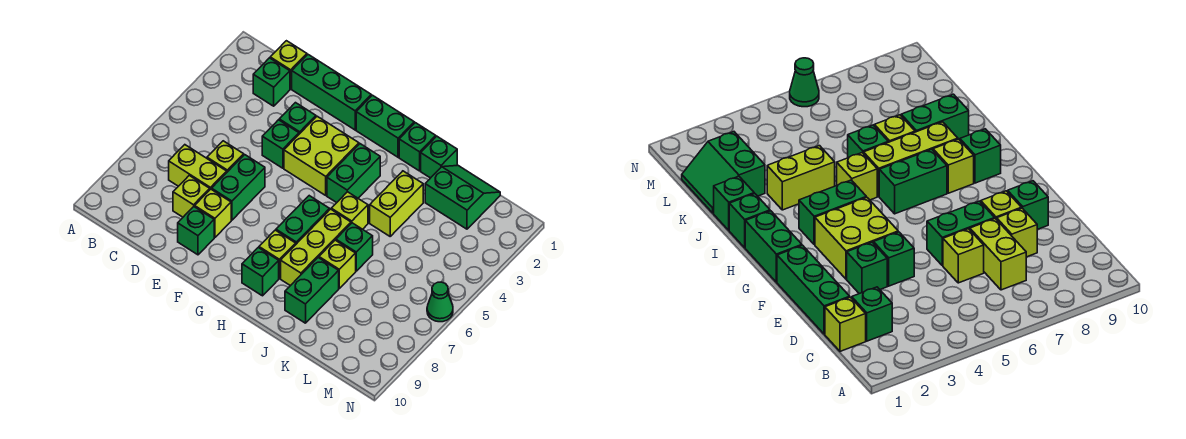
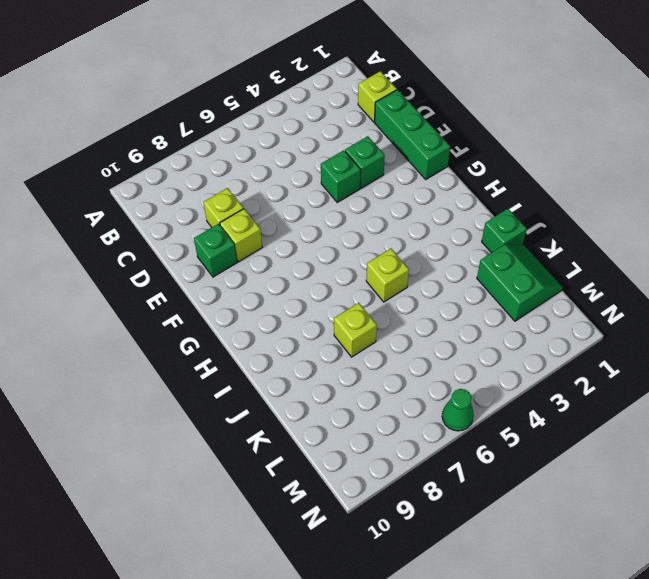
none -> green brick C2 level 1
none -> lime brick C7:D7 level 1
none -> lime brick D6 level 1

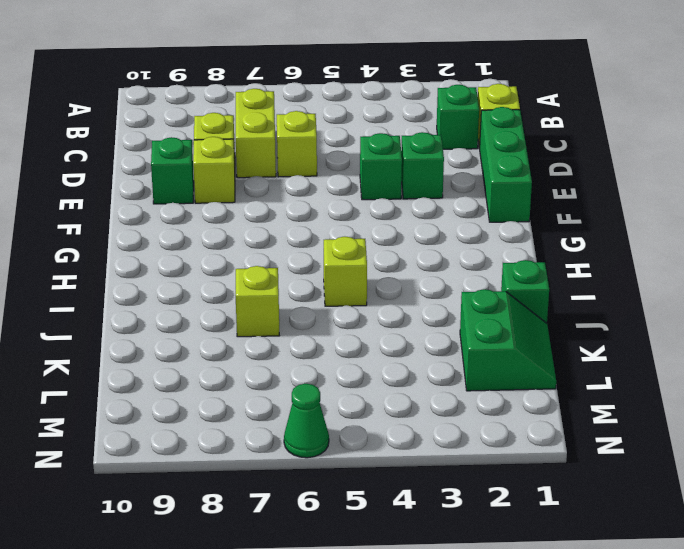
none -> green brick E6:E7 level 1
none -> lime brick F3:G4 level 1
none -> green brick G1:H1 level 1

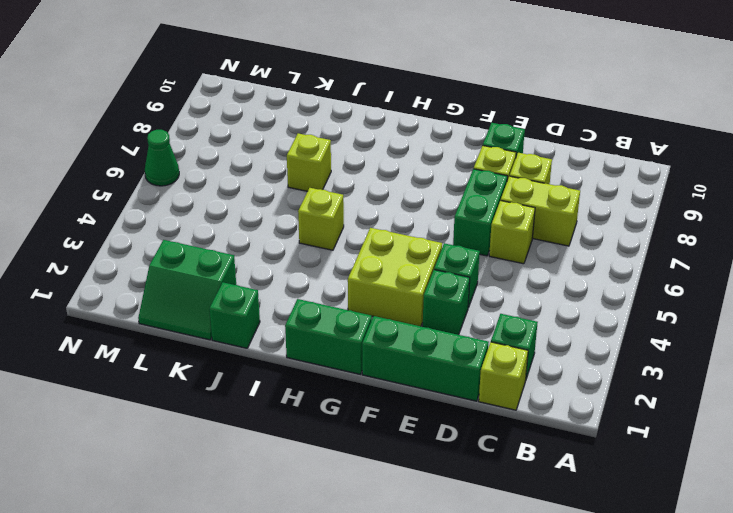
none -> green brick H3:H4 level 1
none -> green brick H6:H7 level 1
none -> lime brick H8 level 1

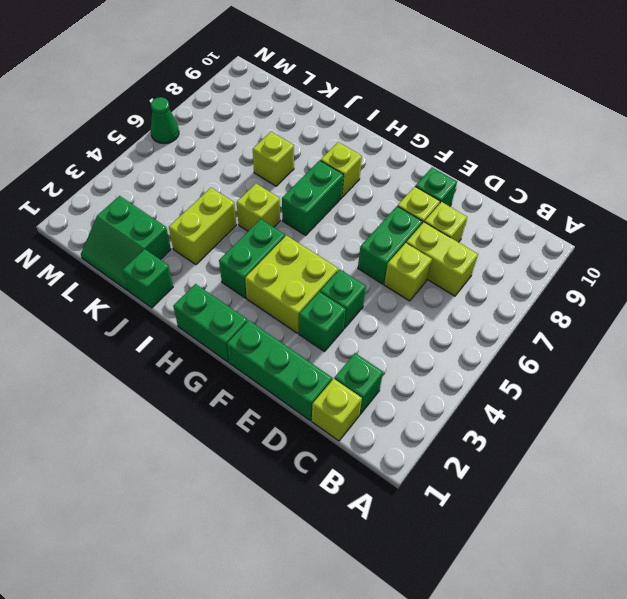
none -> green brick H9 level 1
none -> green brick I1 level 1
none -> lime brick I6:I8 level 1

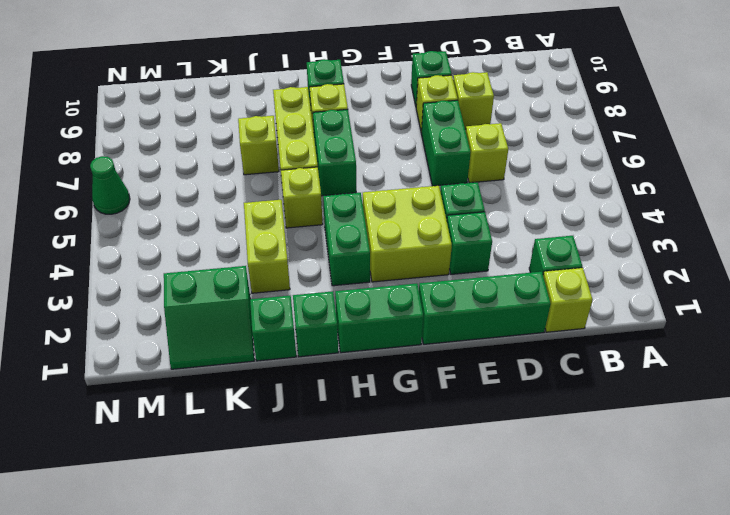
none -> lime brick C7:D7 level 1
none -> green brick J6 level 1
none -> green brick J8:J9 level 1

